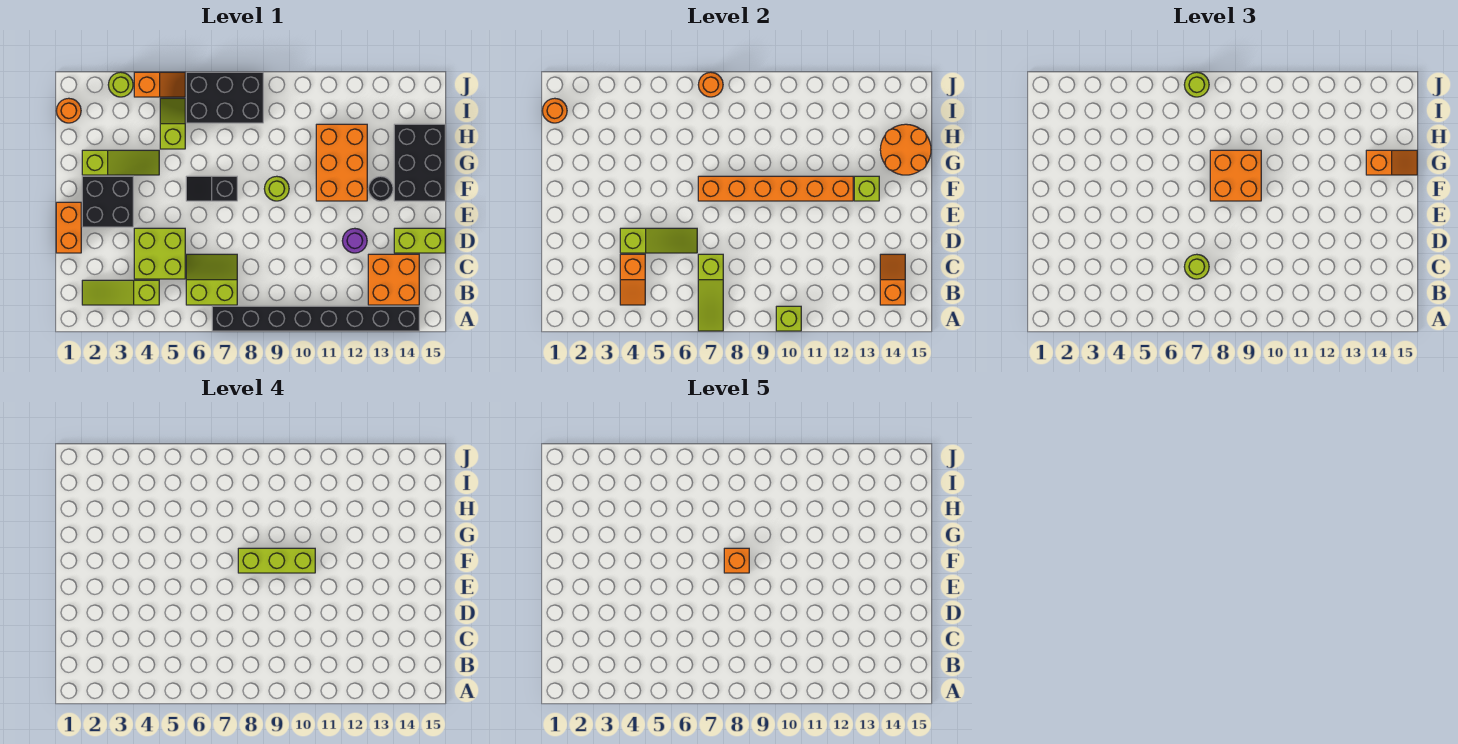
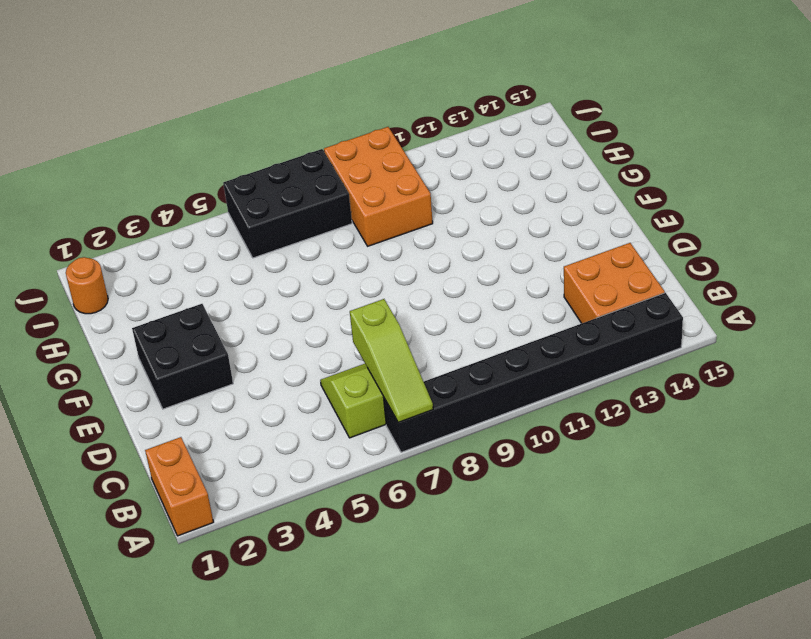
orange brick A1:B1 level 1 -> orange brick D1:E1 level 1
orange brick H9:J10 level 1 -> orange brick F11:H12 level 1
none -> lime slope B2:B4 level 1 top 4
none -> lime brick C4:D5 level 1
none -> purple round brick D12 level 1
none -> lime brick D14:D15 level 1

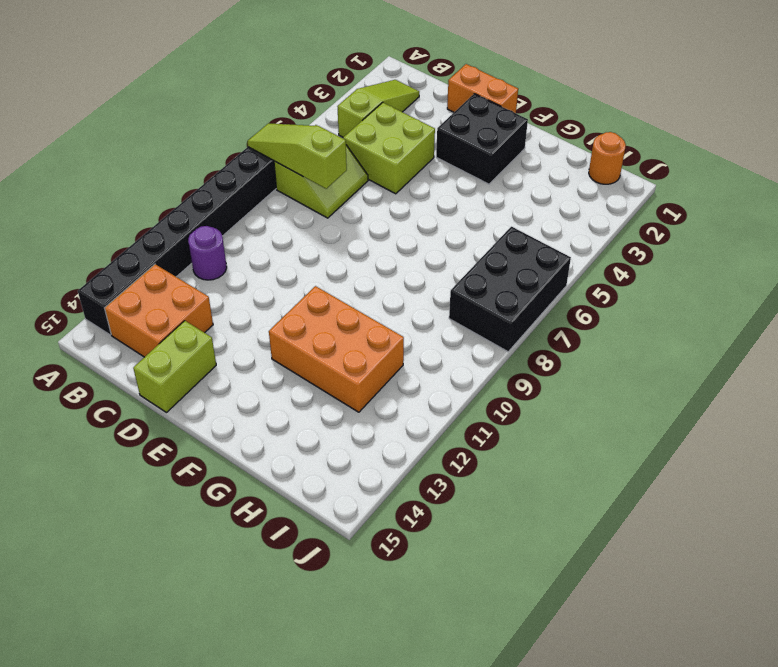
purple round brick B11 level 1 -> purple round brick D12 level 1
none -> black slope F6:F7 level 1 top 7
none -> lime round brick F9 level 1
none -> black round brick F13 level 1
none -> black brick F14:H15 level 1

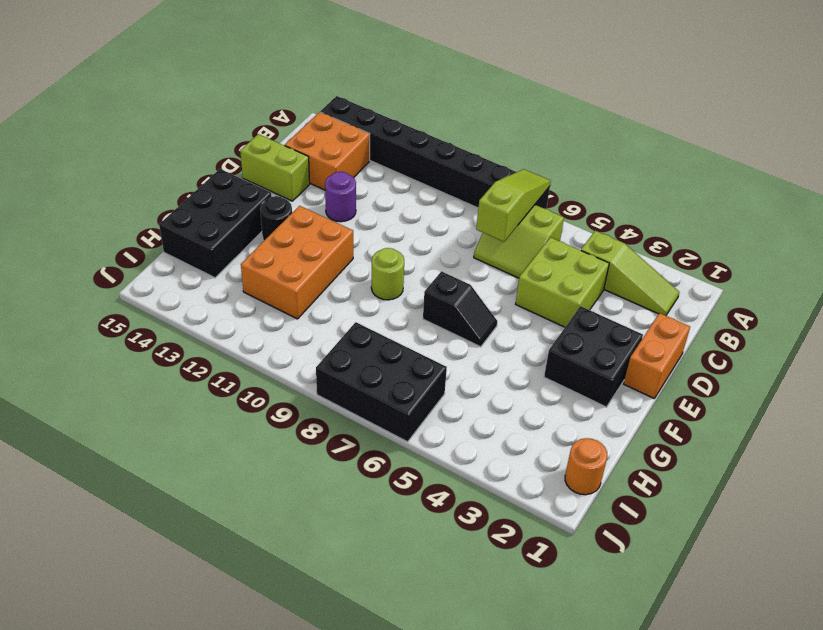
none -> lime slope G2:G4 level 1 top 2
none -> lime slope H5:I5 level 1 top H
none -> lime round brick J3 level 1
none -> orange slope J4:J5 level 1 top 4

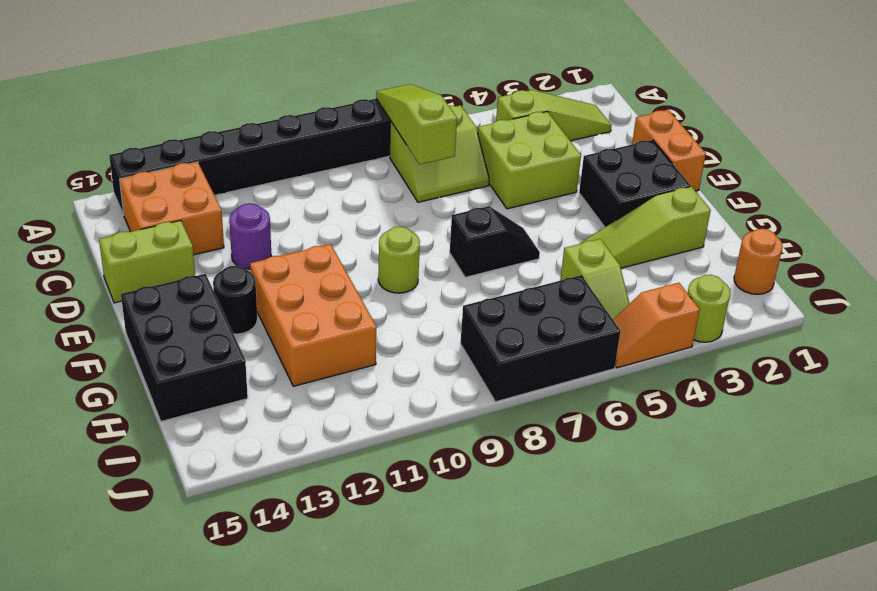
none -> lime brick A10 level 2
none -> orange slope B4:C4 level 2 top C
none -> orange slope B14:C14 level 2 top B
none -> lime slope D4:D6 level 2 top 4

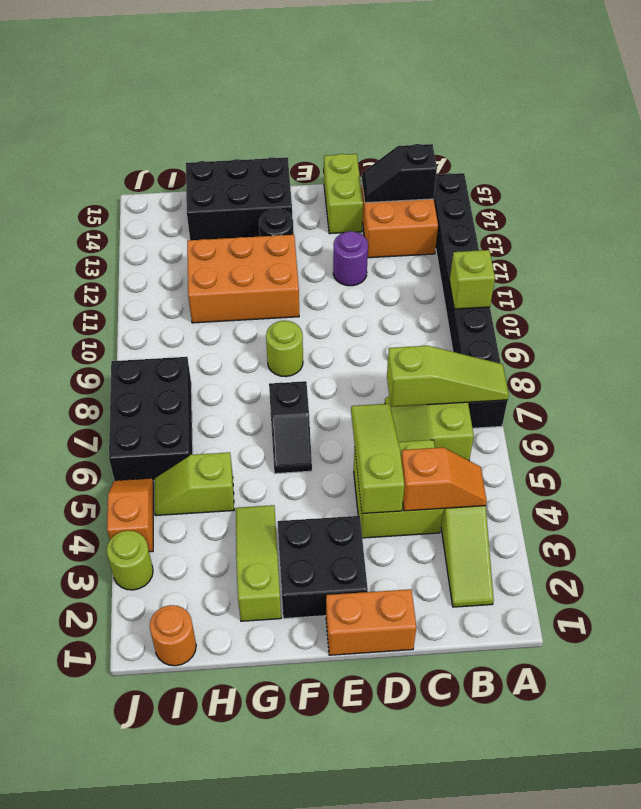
black slope B14:C14 level 2 top B -> orange slope B14:C14 level 2 top B
none -> orange brick F7:F12 level 2
none -> lime brick F13 level 2
none -> orange round brick G14:H15 level 2
none -> orange round brick I1 level 2

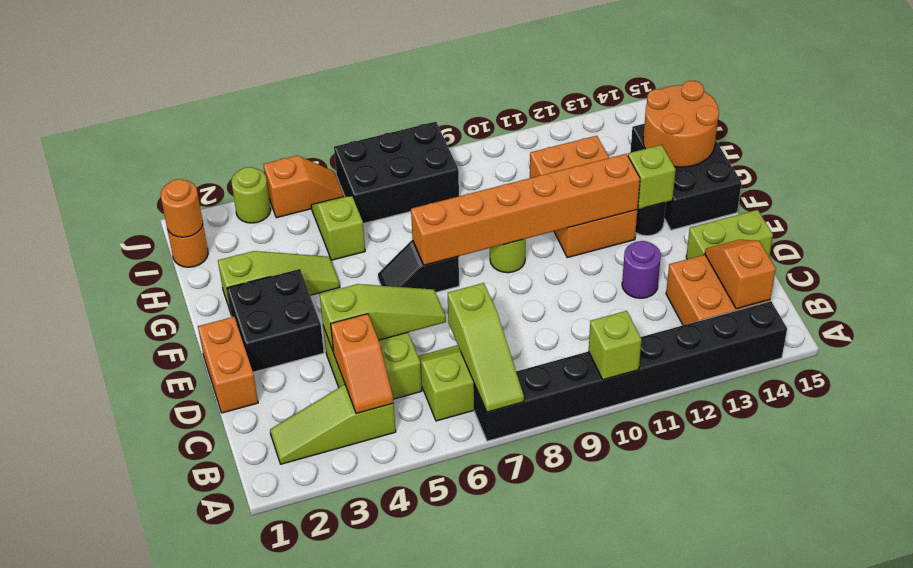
none -> orange round brick J7 level 2
none -> lime round brick C7 level 3
none -> orange brick F8:G9 level 3
none -> orange slope G14:G15 level 3 top 14

